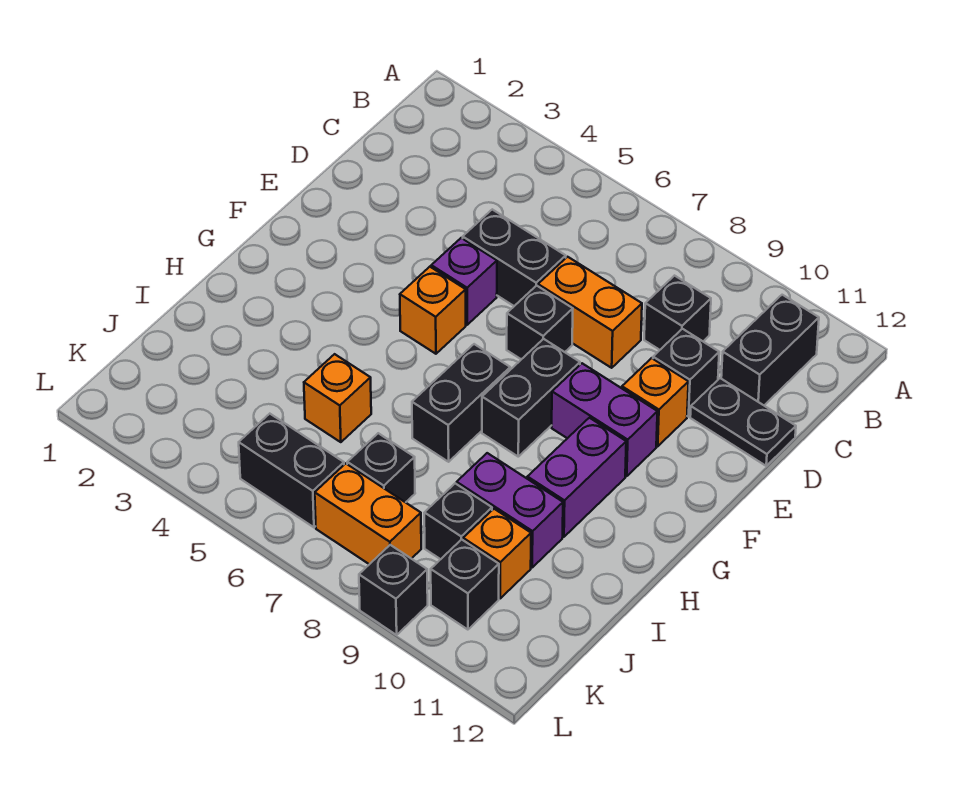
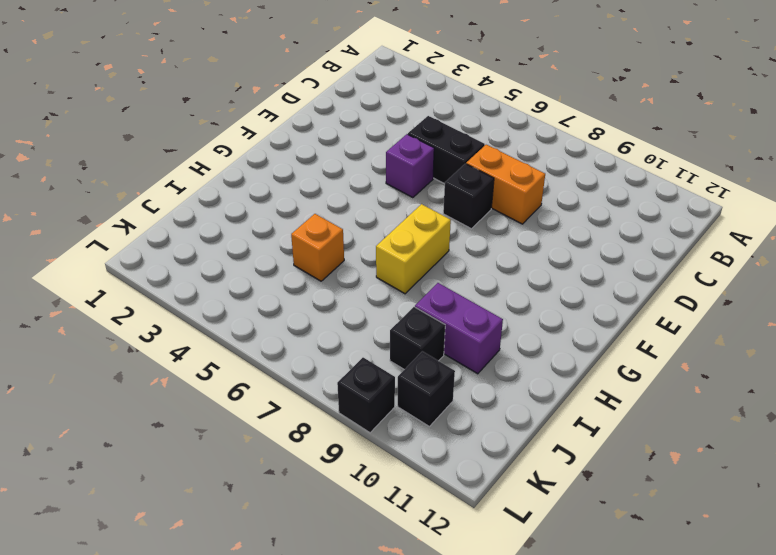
yellow brick G7:H7 level 1 -> black brick G7:H7 level 1
none -> black brick B11:C11 level 1
none -> black brick C9 level 1
none -> black brick D10 level 1

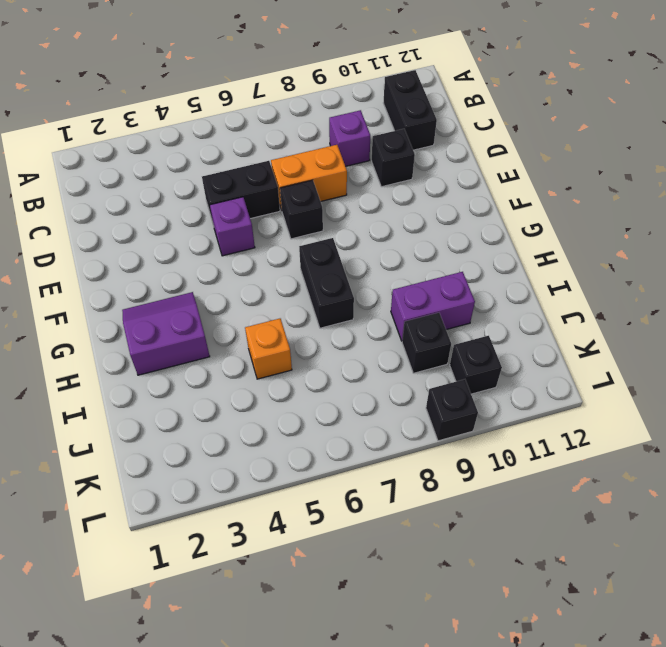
purple brick C9 level 1 -> black brick C9 level 1
purple slope G2:H3 level 1 top H -> none
none -> black plate D11:D12 level 1
none -> orange brick E10 level 1
none -> orange brick F5 level 1

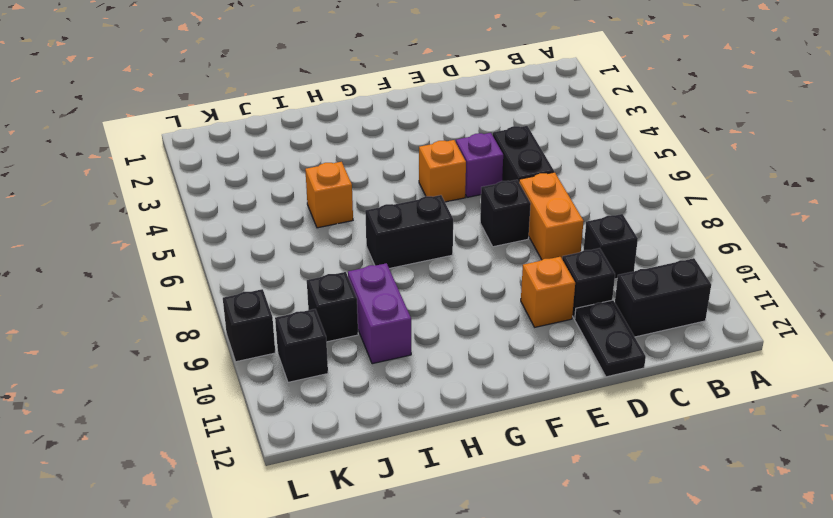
none -> black brick F8:G8 level 1
none -> purple brick F9:F10 level 1
none -> purple brick G10:H10 level 1

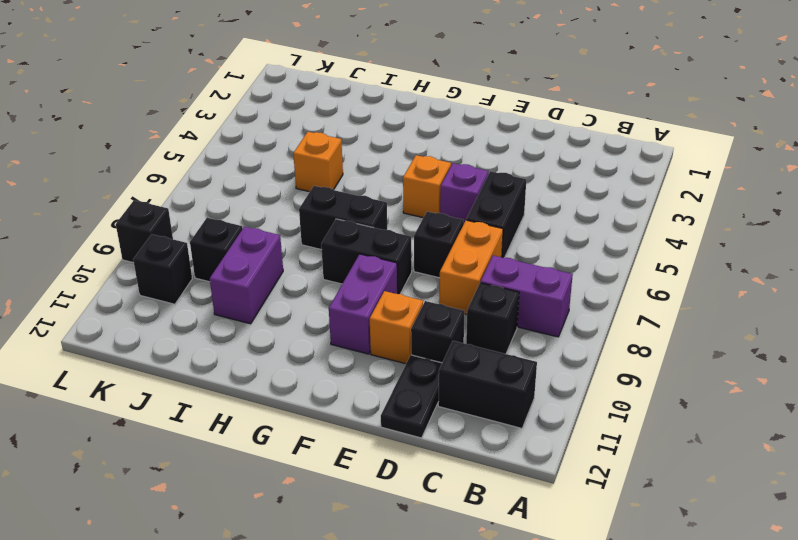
purple brick B8:C8 level 1 -> purple brick G10:H10 level 1
none -> black brick J7 level 1
none -> orange brick J10 level 1
none -> black brick K5:K6 level 1

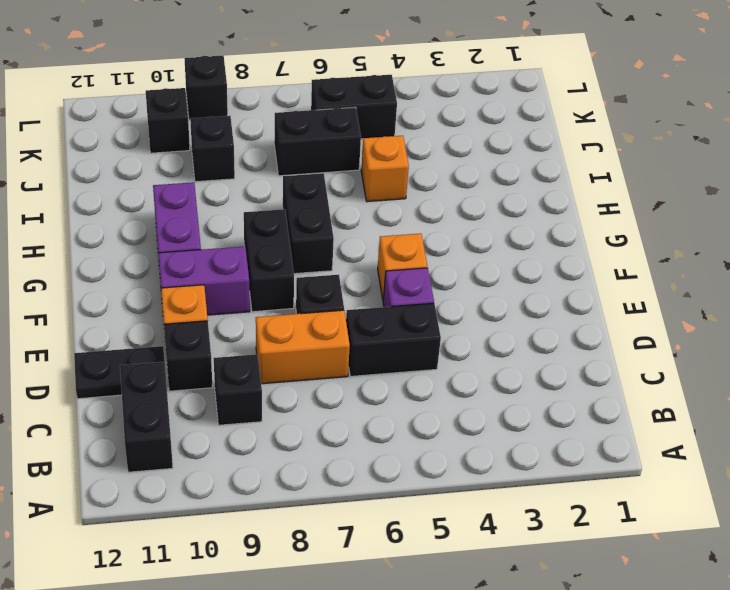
black brick J6:J7 level 1 -> black brick J7 level 1
none -> purple brick I9:I10 level 1
none -> orange brick J10 level 1
none -> orange brick K7:K8 level 1

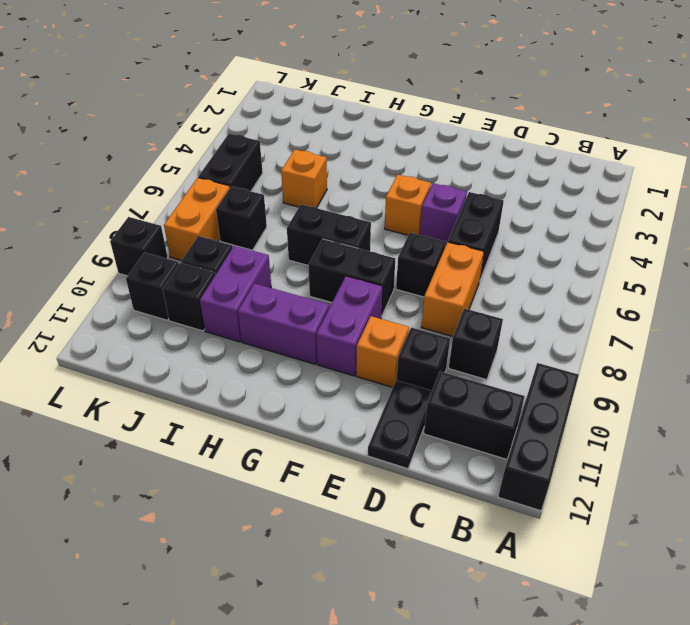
black brick A10:A12 level 1 -> none
black brick J10 level 1 -> orange brick J10 level 1

